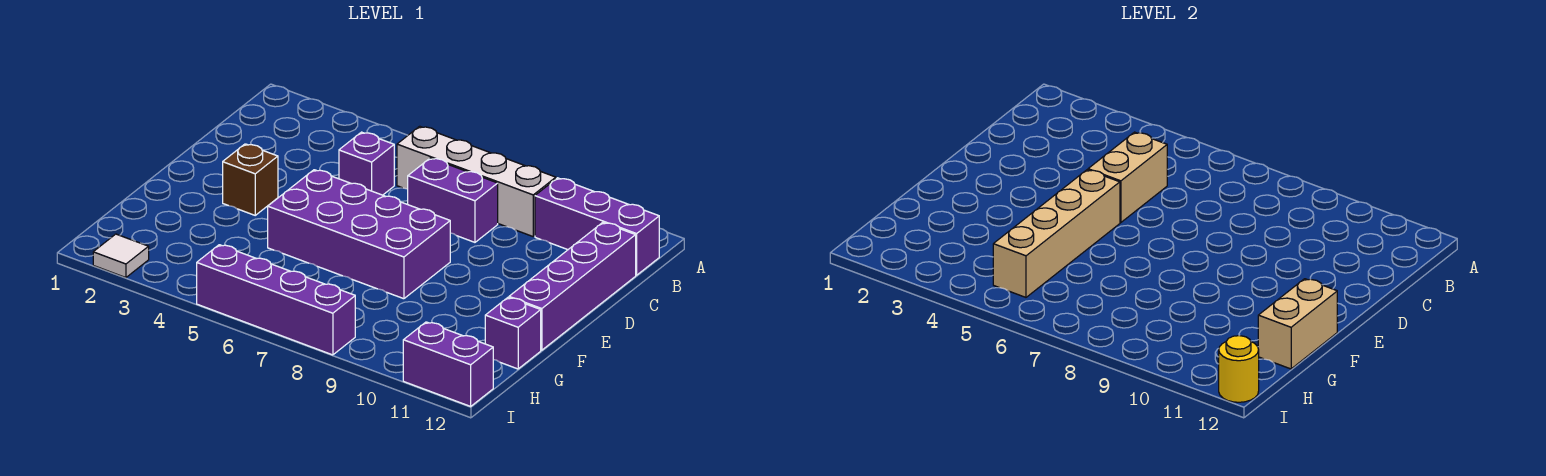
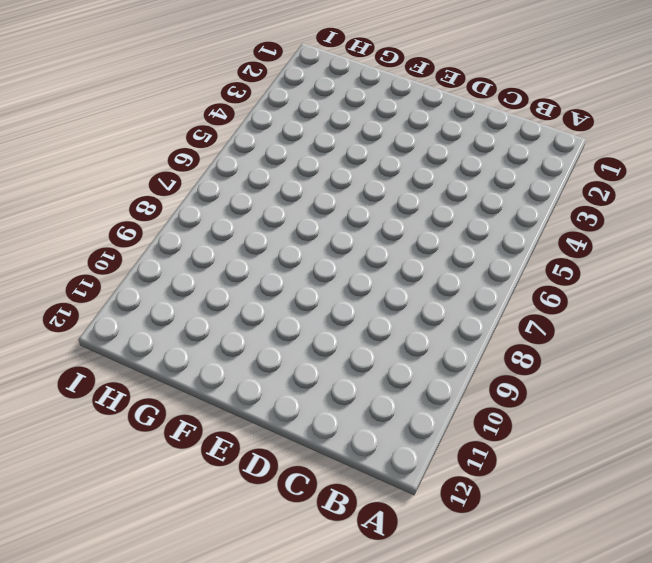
none -> white brick B6:B9 level 1
none -> purple brick B10:B12 level 1
none -> purple brick C5 level 1

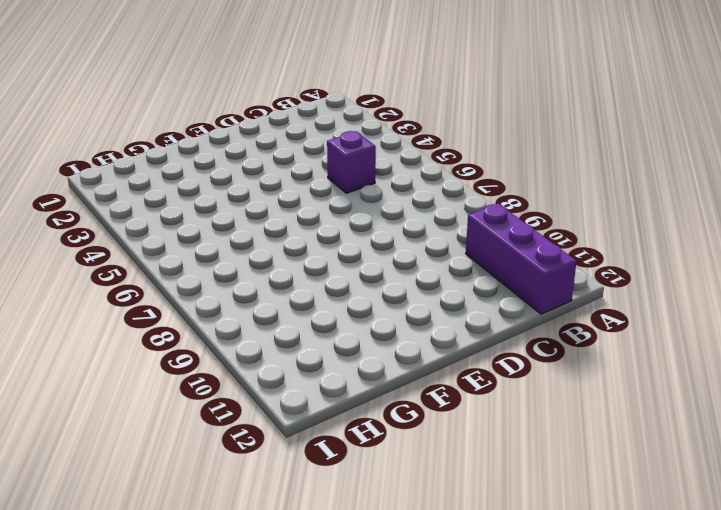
none -> white brick B6:B9 level 1
none -> purple brick C7:C8 level 1
none -> purple brick C12:F12 level 1

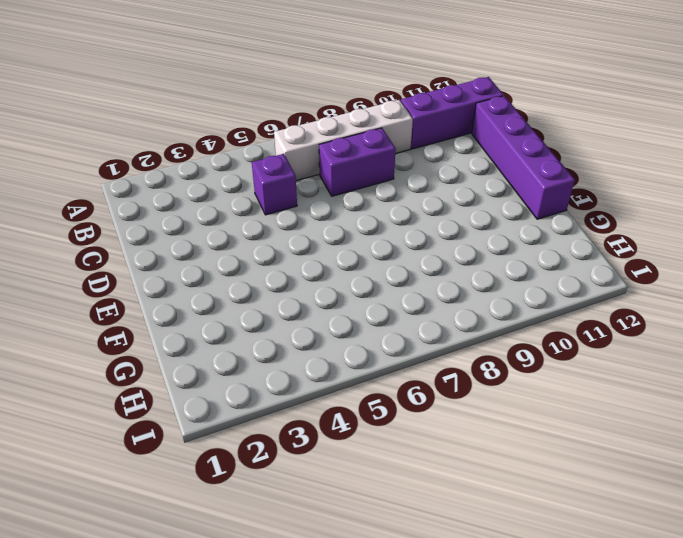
none -> brown brick E3 level 1
none -> purple brick E5:F8 level 1
none -> purple brick G12 level 1

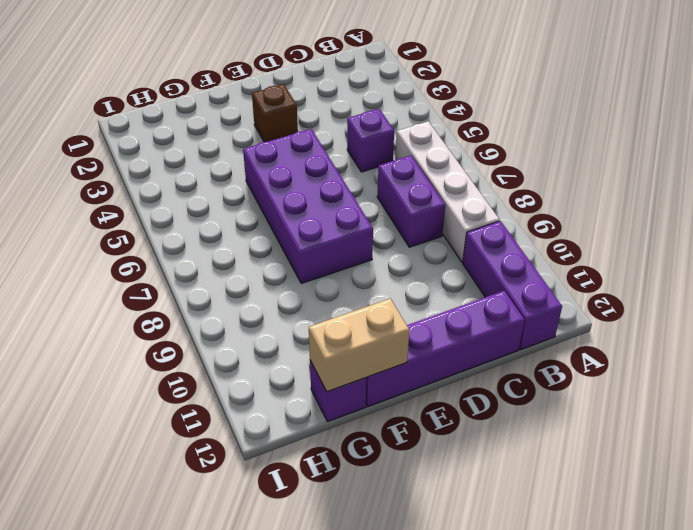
none -> white tile I2 level 1
none -> purple brick I5:I8 level 1
none -> purple brick I11:I12 level 1

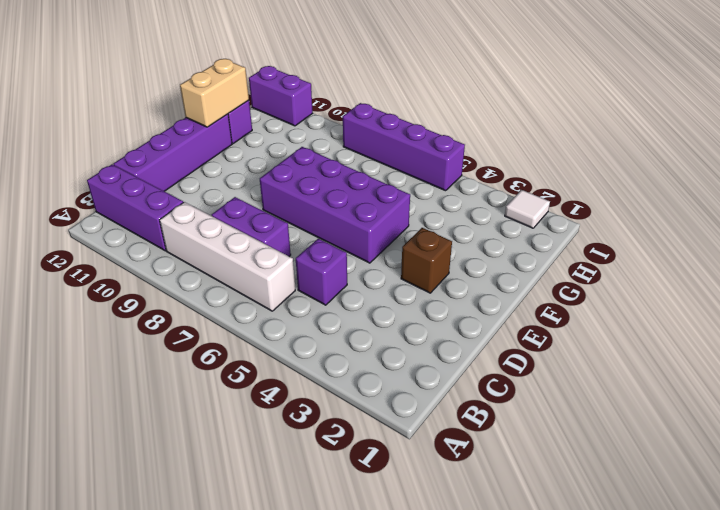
none -> tan brick C5:D5 level 2
none -> tan brick E5:H5 level 2
none -> yellow round brick I12 level 2

